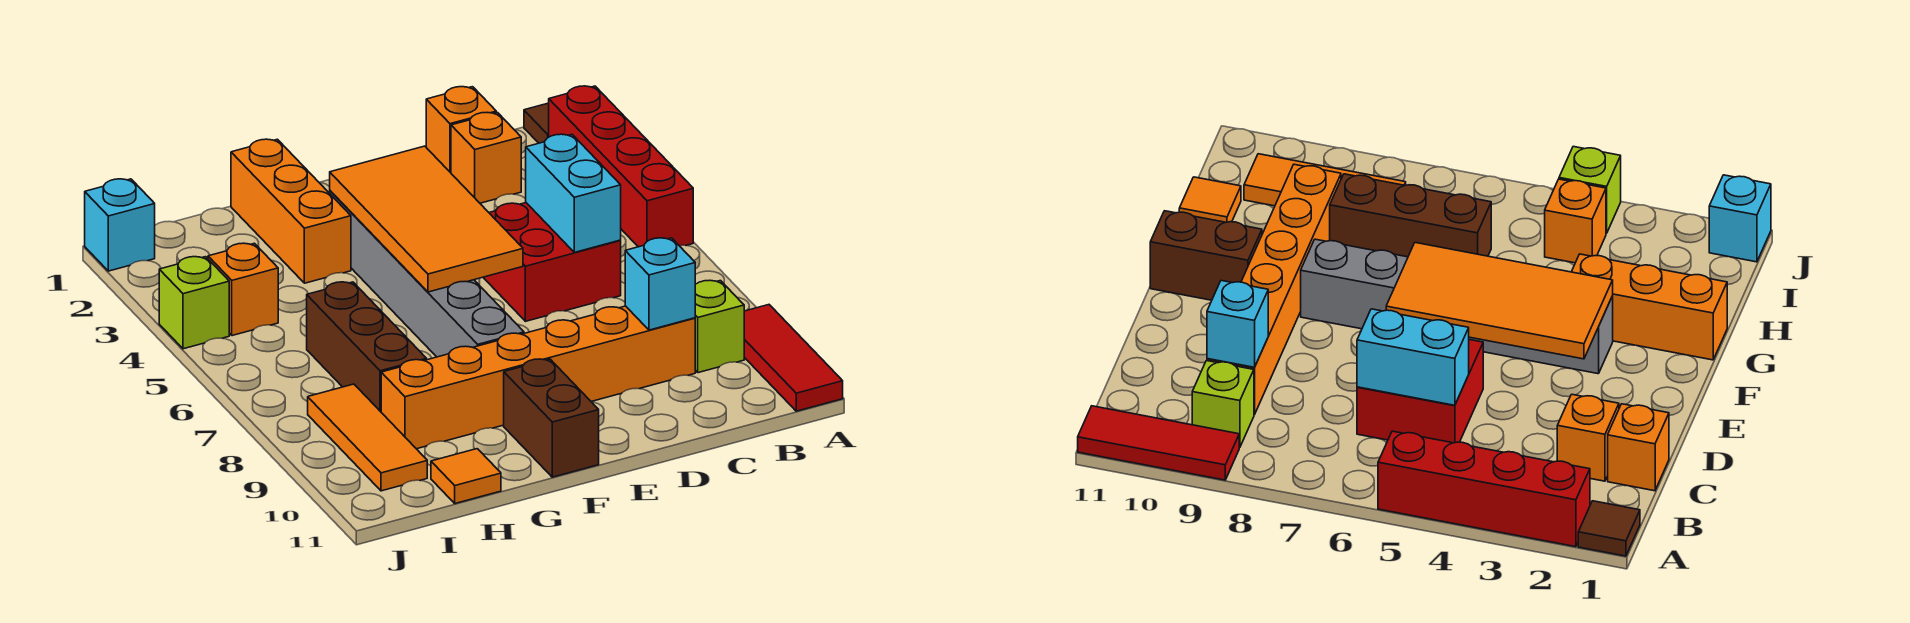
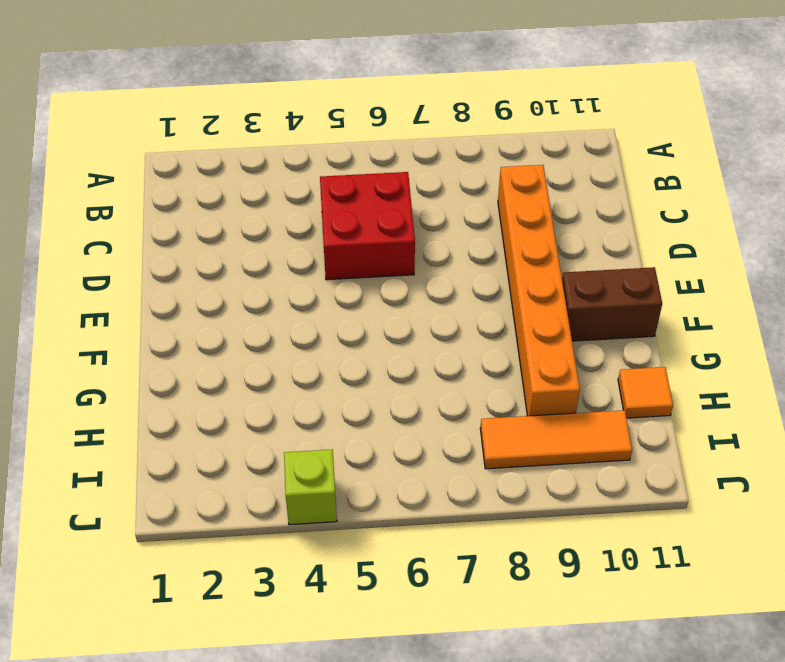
none -> brown tile A1 level 1
none -> red brick A2:A5 level 1
none -> red tile A9:A11 level 1

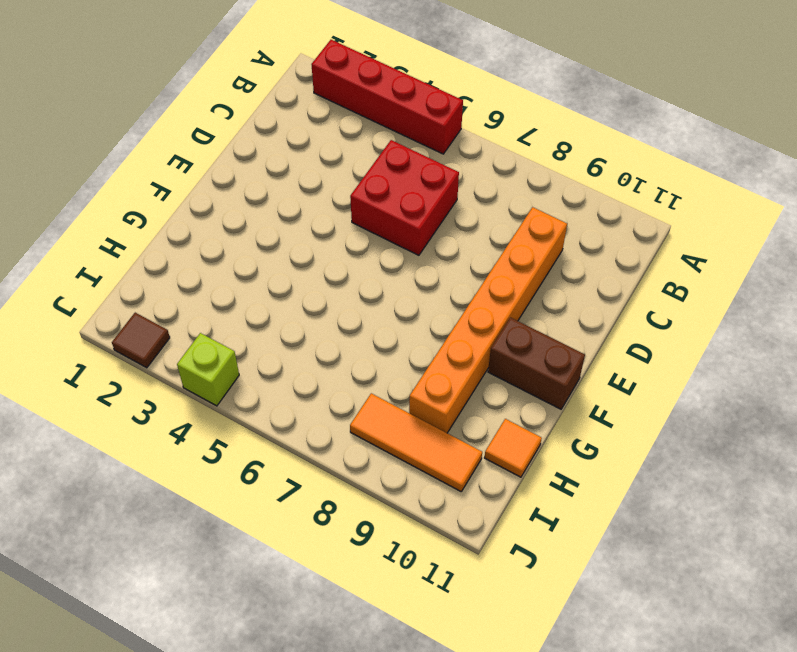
brown tile J2 level 1 -> brown tile A1 level 1
none -> red tile A9:A11 level 1
none -> lime brick B9 level 1
none -> orange brick C1 level 1

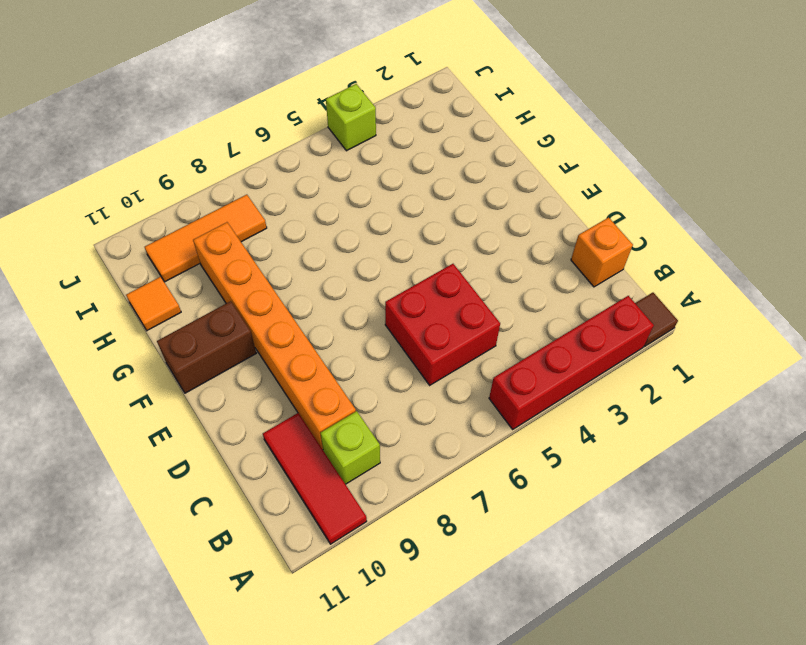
red tile A10:C10 level 1 -> red tile A9:A11 level 1
none -> orange brick C2 level 1
none -> grey brick F3:F8 level 1
none -> orange brick G1:G3 level 1

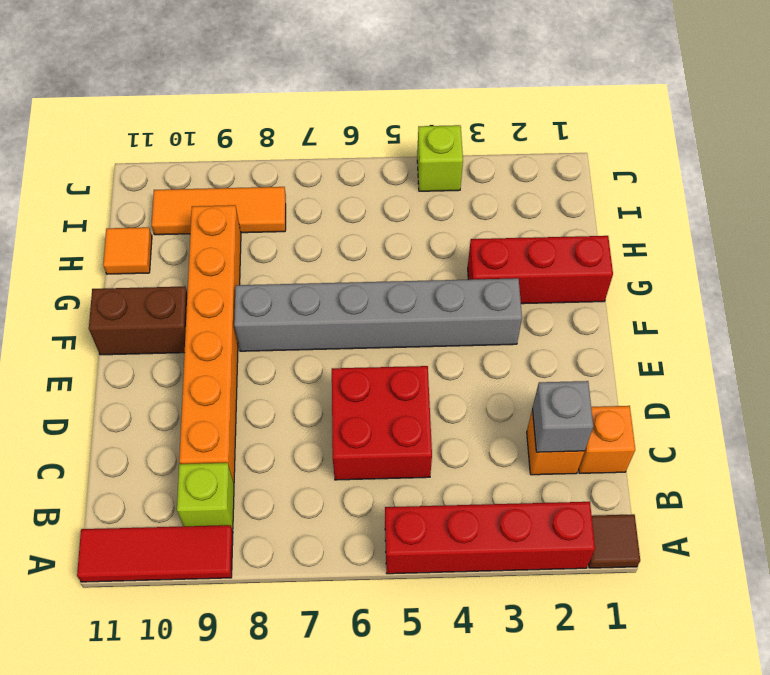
grey brick C2 level 2 -> none
red brick G1:G3 level 1 -> orange brick G1:G3 level 1
none -> brown brick H6:H8 level 1
none -> orange brick I4 level 1
none -> cyan brick J1 level 1

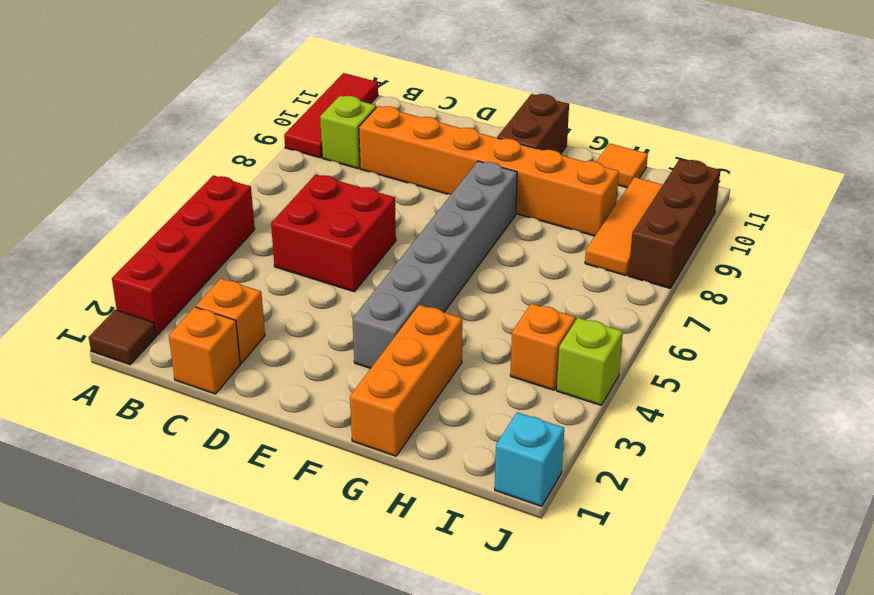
brown brick J8:J10 level 1 -> brown brick H6:H8 level 1
none -> cyan brick C5:C6 level 2
none -> cyan brick C9 level 2
none -> orange tile E3:F6 level 2

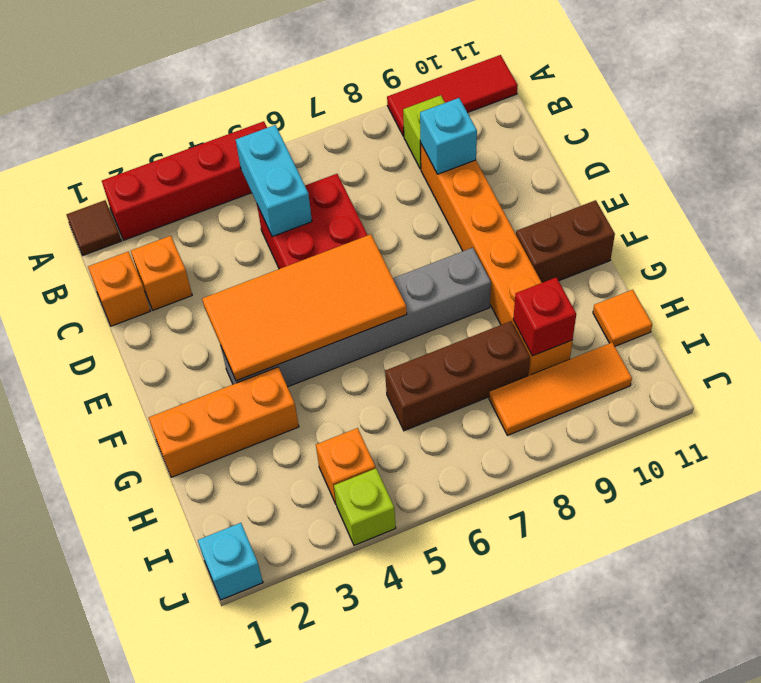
cyan brick B5:C5 level 2 -> cyan brick C5:C6 level 2
red brick H9 level 2 -> none

